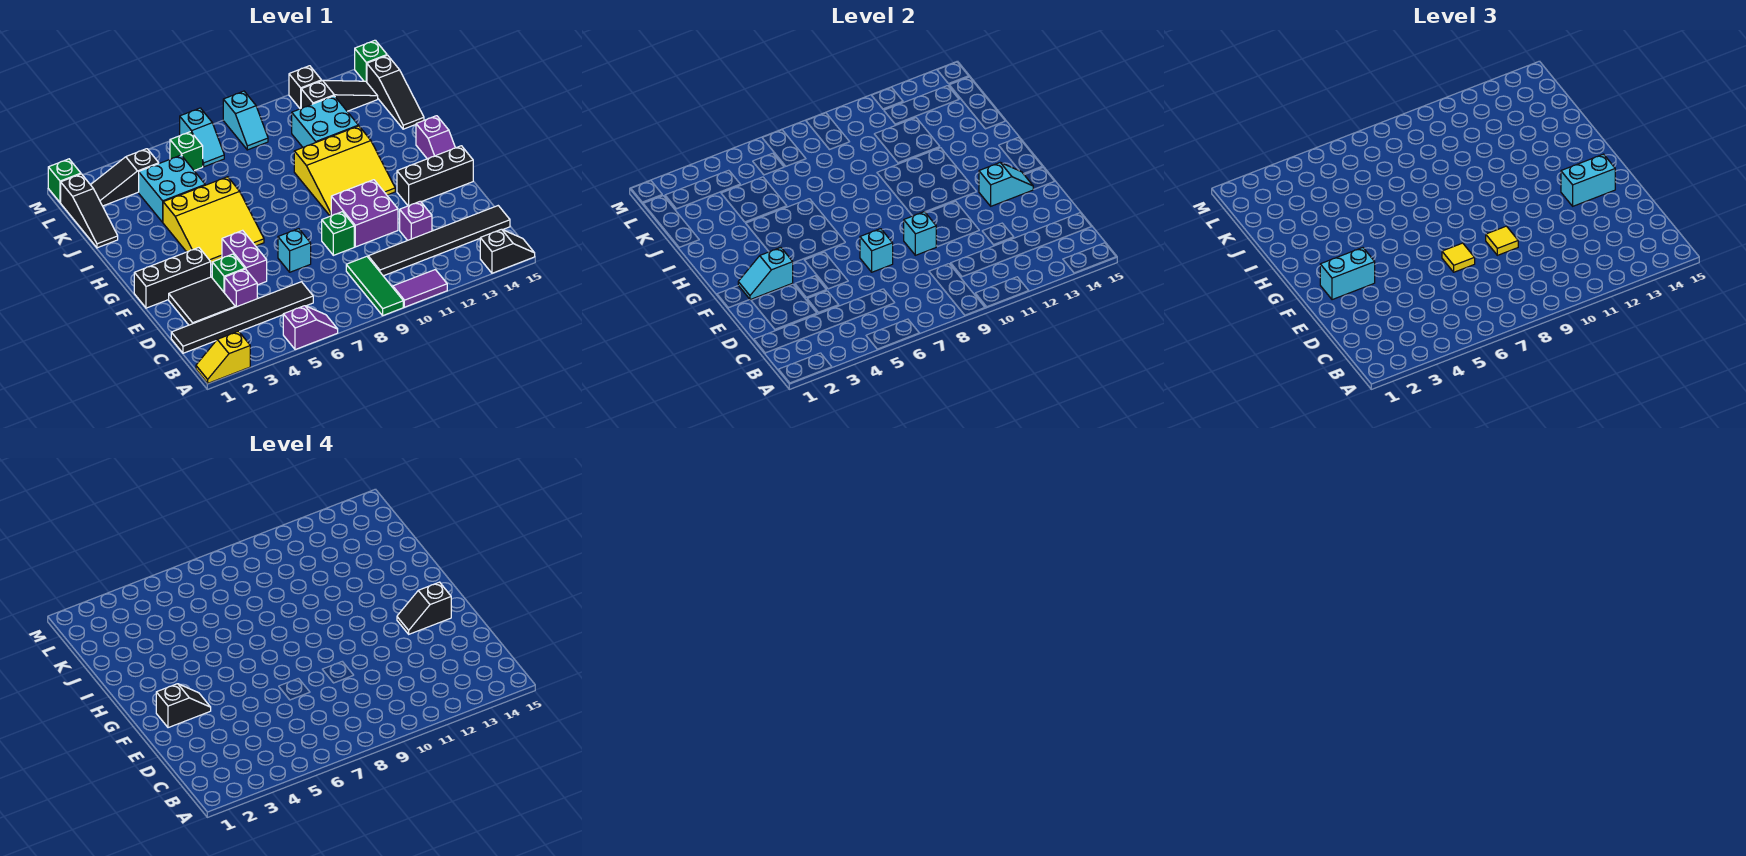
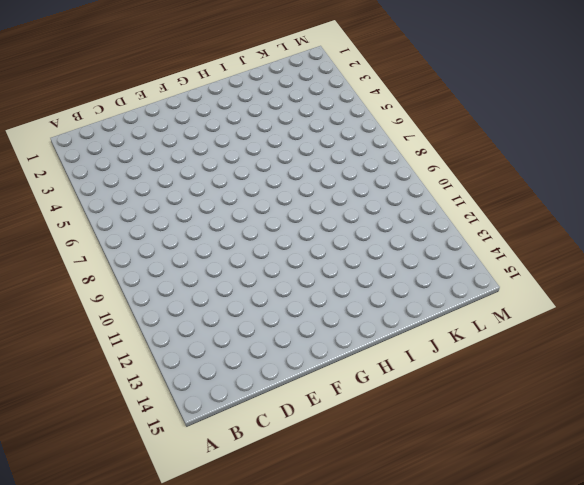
none -> yellow slope A1:A2 level 1 top 2
none -> purple slope A5:A6 level 1 top 5
none -> green tile A9:C9 level 1
none -> purple tile A10:A11 level 1

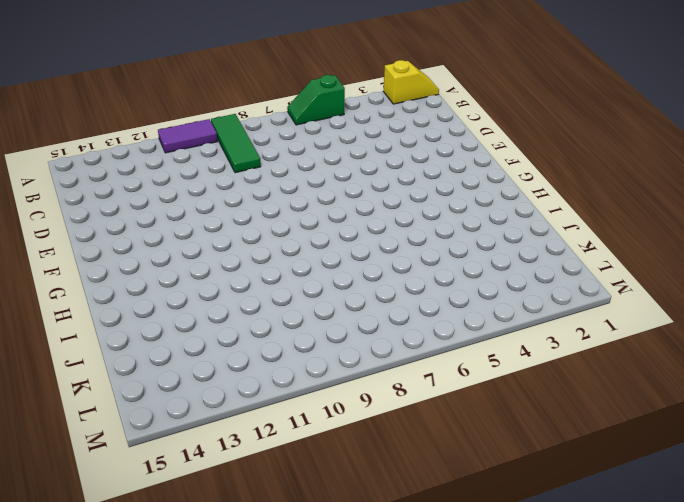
green slope A5:A6 level 1 top 5 -> purple slope A5:A6 level 1 top 5
none -> black slope A14:A15 level 1 top 14
none -> black tile C1:C6 level 1
none -> black tile C10:C15 level 1
none -> black tile D2:E3 level 1

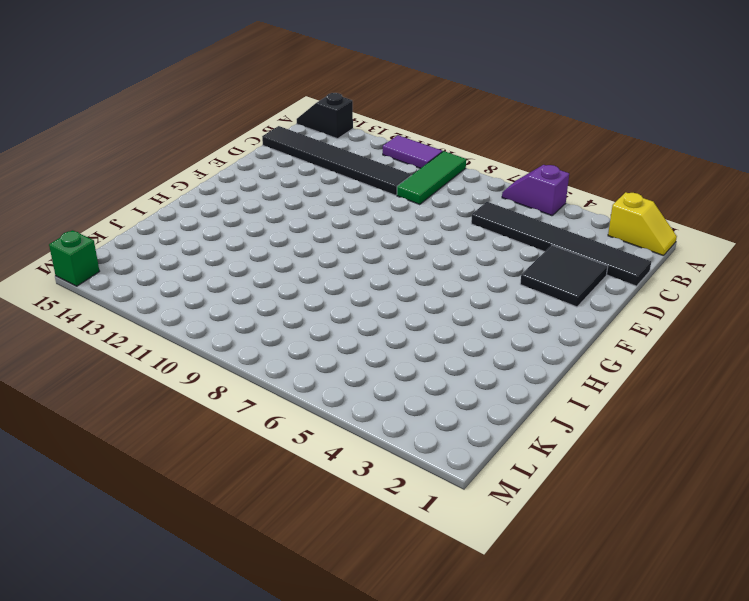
none -> purple brick D4 level 1
none -> purple brick D12 level 1
none -> green brick E4 level 1
none -> purple brick E5:F5 level 1

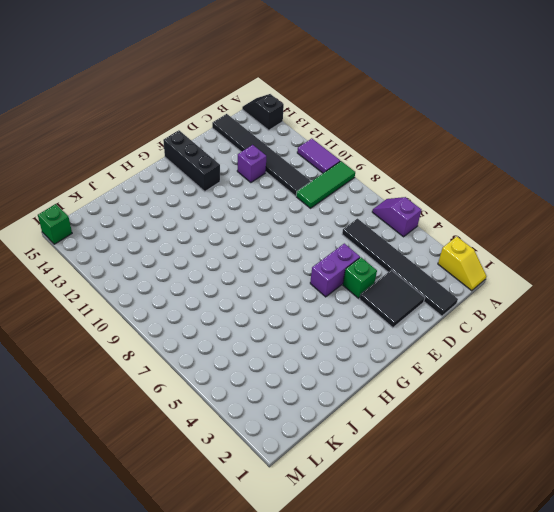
none -> purple brick D4 level 1
none -> cyan brick E7 level 1
none -> green brick E9 level 1
none -> purple brick E10:F11 level 1

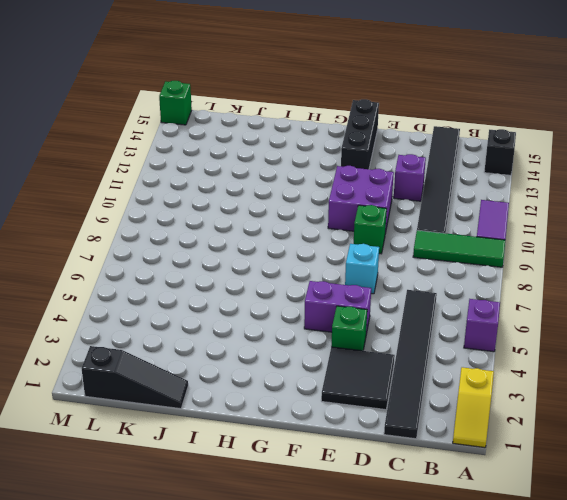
none -> purple brick D4 level 1
none -> black brick F1:F3 level 1
none -> yellow slope G4:I6 level 1 top I
none -> yellow slope G10:I12 level 1 top I

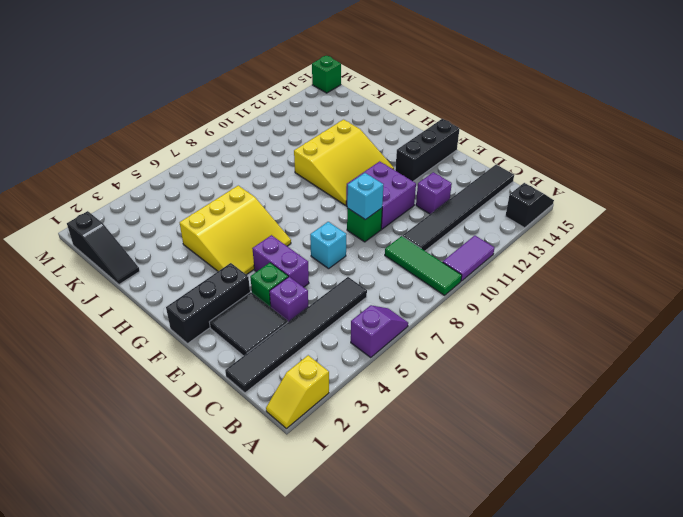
none -> purple slope G15:H15 level 1 top H
none -> cyan brick J4:K5 level 1
none -> cyan brick J11:K12 level 1
none -> black slope J15:L15 level 1 top L

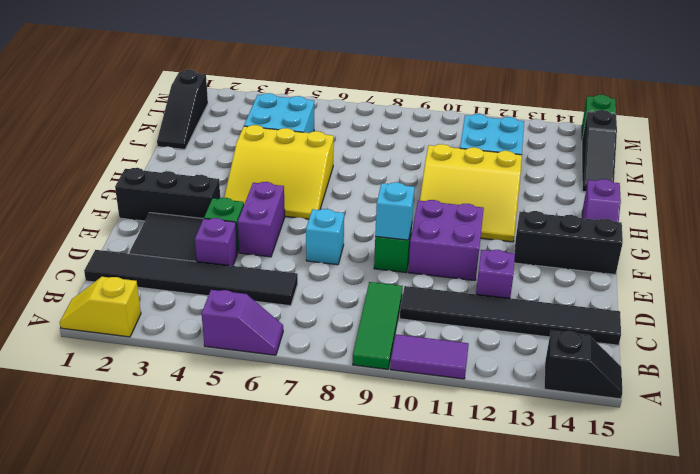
none -> black slope L2:L4 level 1 top 4
none -> green brick L6 level 1
none -> cyan slope L7:M7 level 1 top M
none -> cyan slope L9:M9 level 1 top M

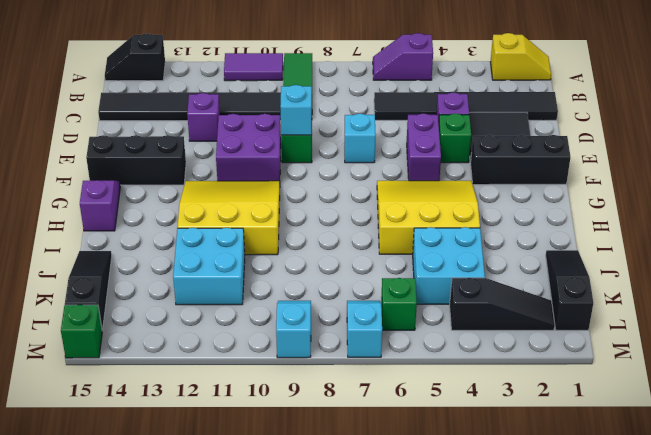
none -> black slope L12:L14 level 1 top 12
none -> green brick M1 level 1
none -> black brick M12 level 1
none -> cyan brick E7 level 2

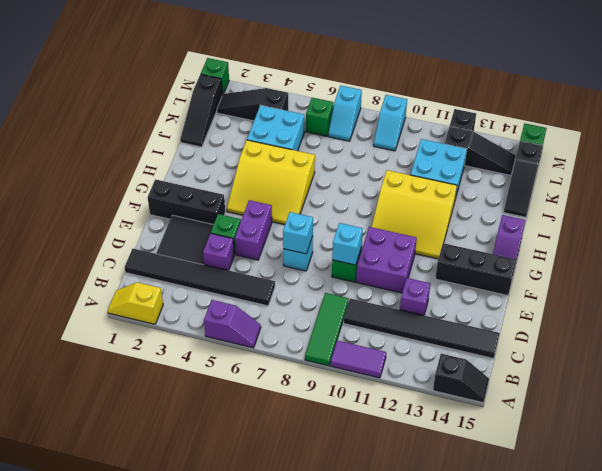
none -> cyan slope F2:F3 level 2 top 3
none -> cyan slope F13:F14 level 2 top 13
none -> yellow tile E7 level 3
none -> yellow tile E9 level 3

